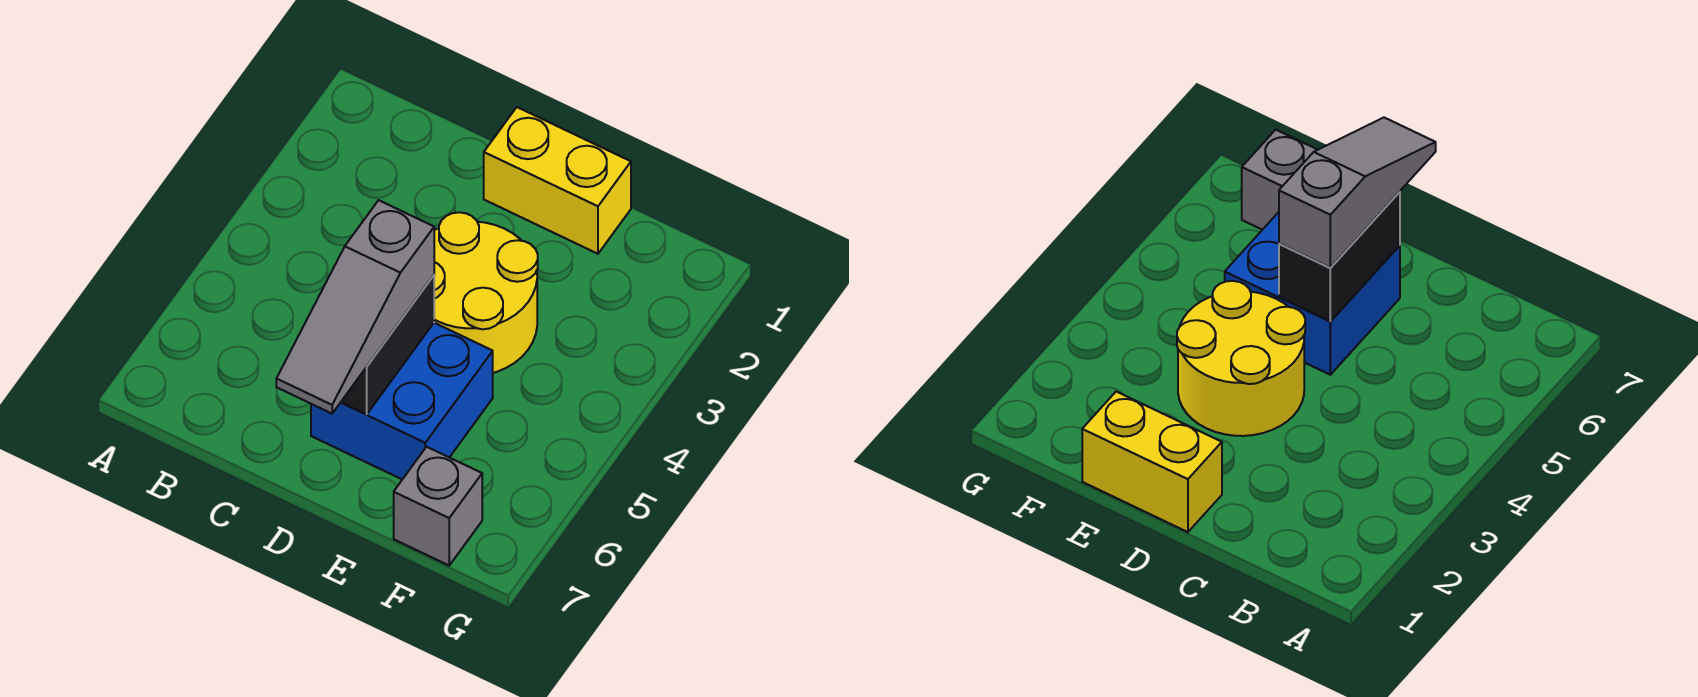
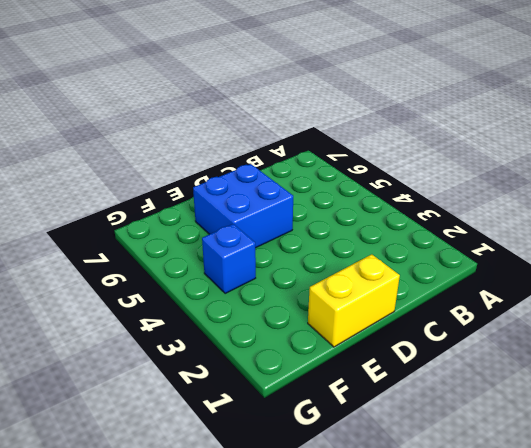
blue brick F4 level 1 -> none
none -> yellow round brick D3:E4 level 1
none -> grey brick F7 level 1

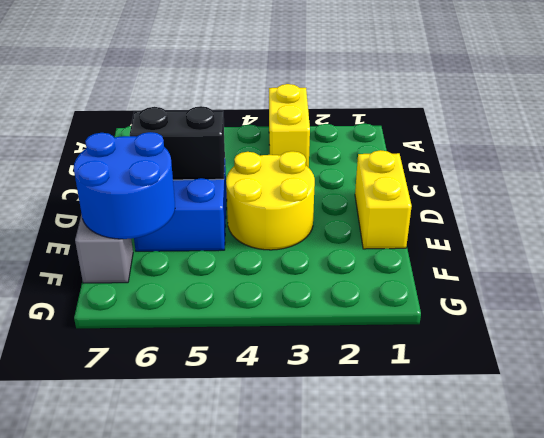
yellow brick A3:B3 level 1 -> none
blue round brick E6:F7 level 2 -> none
none -> grey slope D5:D7 level 3 top 5

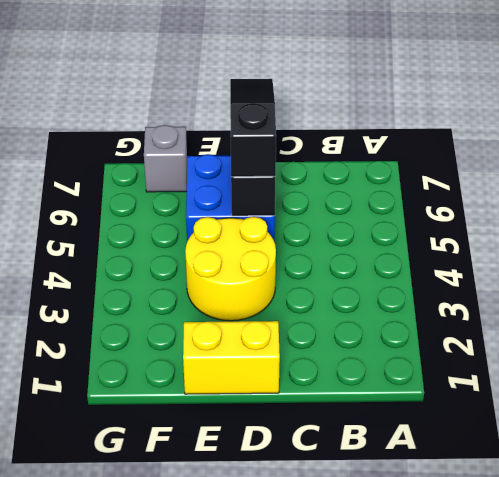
black slope D5:D7 level 3 top 5 -> grey slope D5:D7 level 3 top 5

